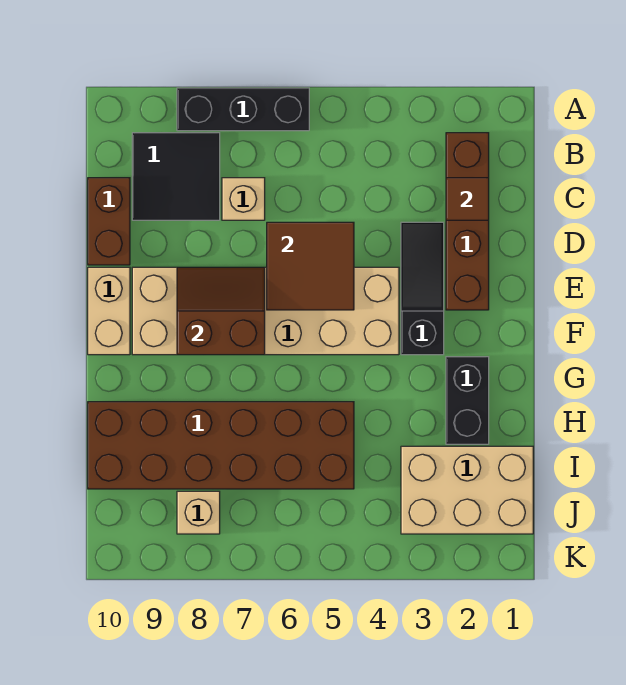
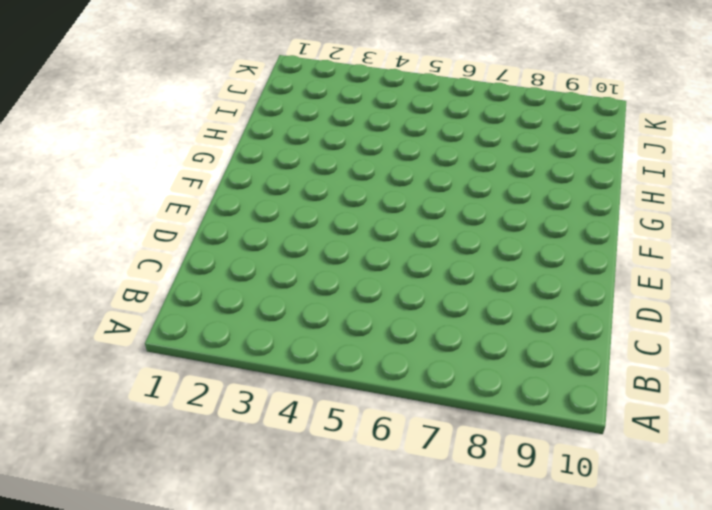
none -> black brick A6:A8 level 1
none -> brown brick B2:E2 level 1
none -> black tile B8:C9 level 1

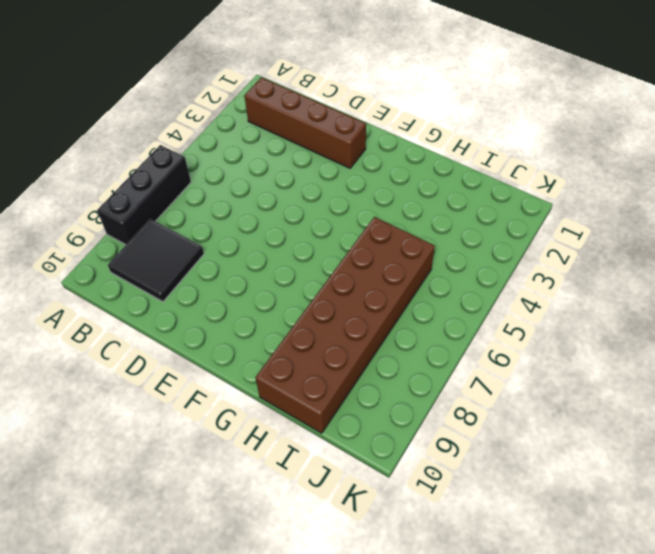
none -> tan brick C7 level 1
none -> brown brick C10:D10 level 1
none -> black slope D3:F3 level 1 top F

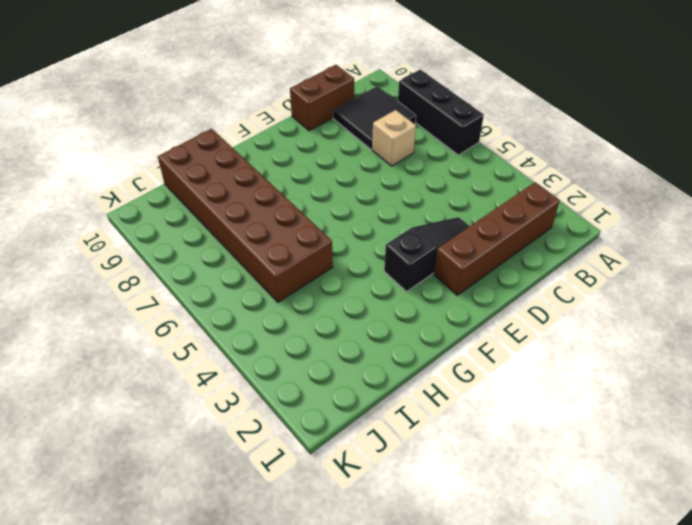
none -> tan brick E4:F9 level 1
none -> tan brick E10:F10 level 1
none -> black brick G2:H2 level 1

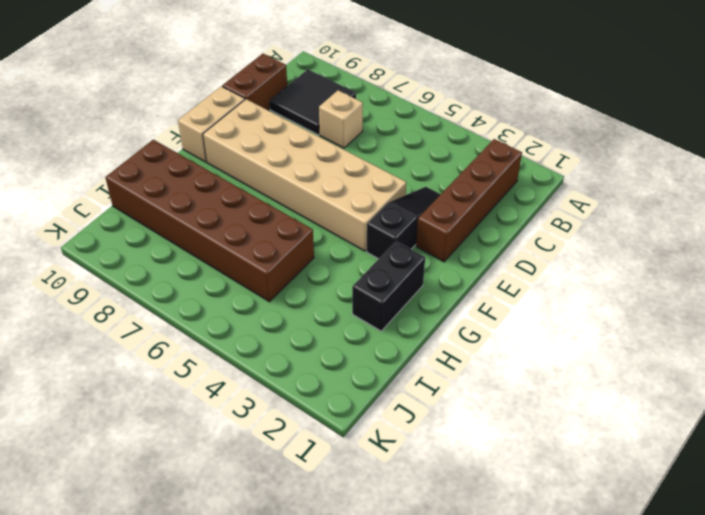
none -> black brick A6:A8 level 1
none -> tan brick I1:J3 level 1
none -> tan brick J8 level 1

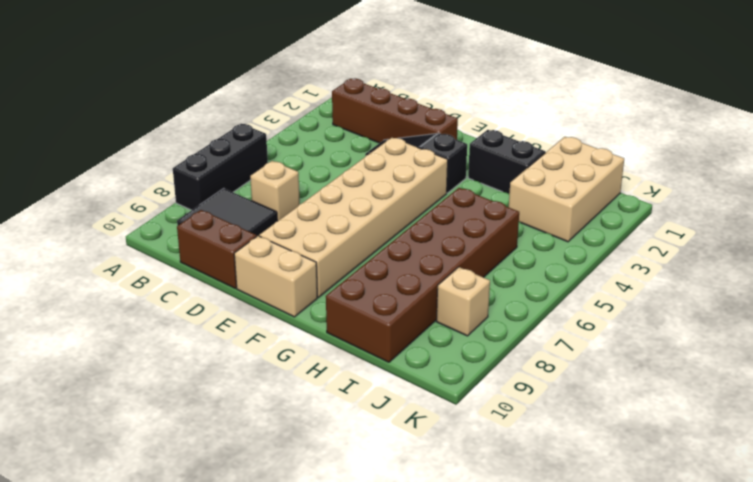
none -> brown tile C2 level 2
none -> brown tile D5:E6 level 2
none -> brown slope E7:F8 level 2 top F

